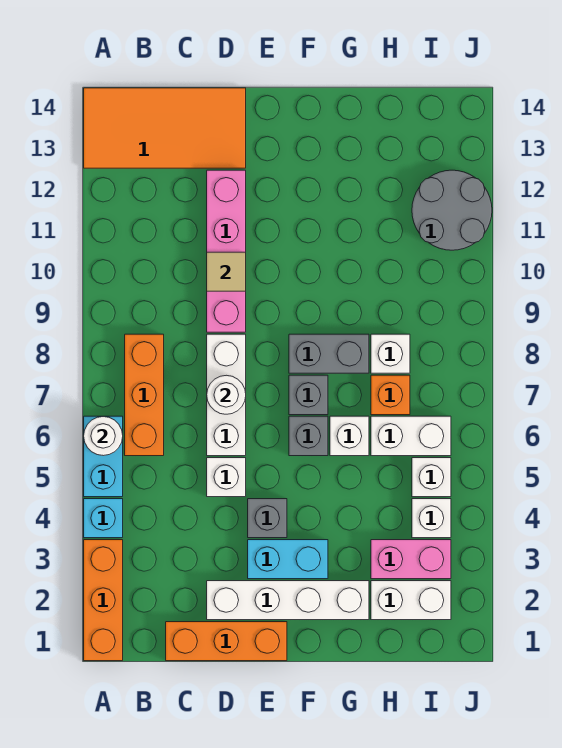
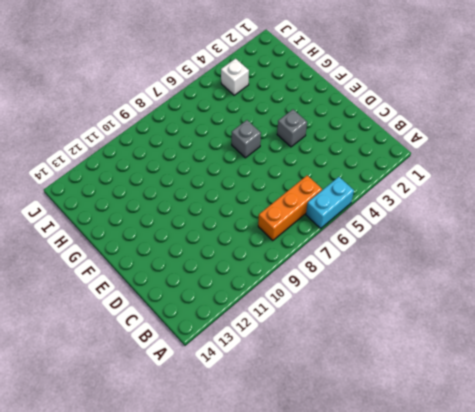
none -> orange brick A1:A3 level 1
none -> cyan brick A4 level 1
none -> orange tile A13:D14 level 1

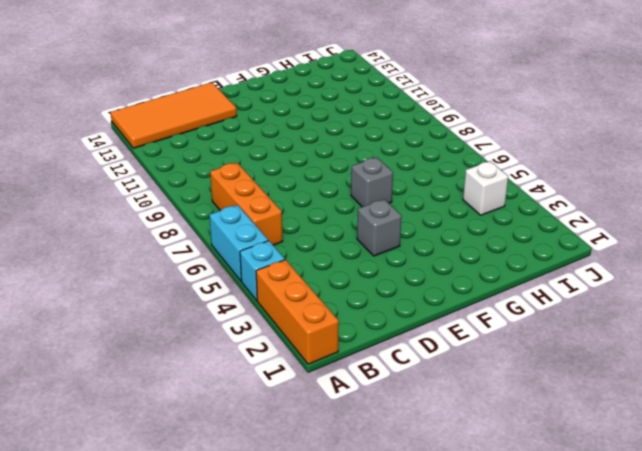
none -> orange brick C1:E1 level 1
none -> white brick D2:G2 level 1
none -> white brick D5 level 1

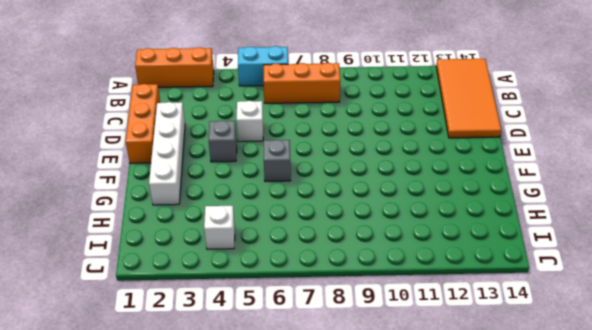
none -> cyan brick A4 level 1
none -> white brick D6:D8 level 1
none -> pink brick D9:D12 level 1

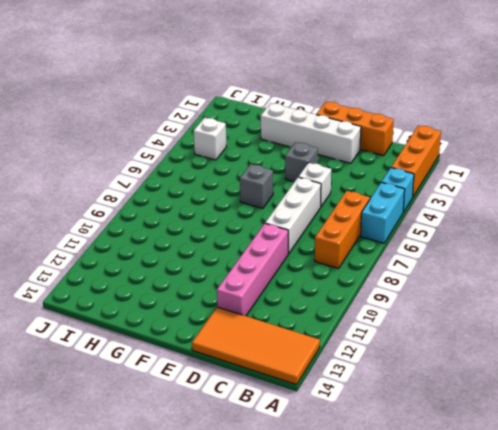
none -> cyan brick E3:F3 level 1
none -> grey brick F7 level 1
none -> grey brick F8:G8 level 1

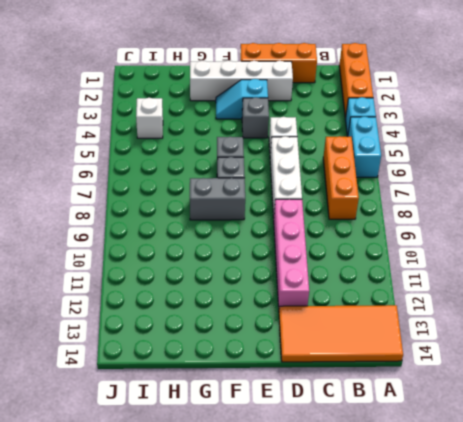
cyan slope E3:F3 level 1 top E -> cyan brick E3:F3 level 1
none -> white brick G6 level 1
none -> white brick H2:I2 level 1
none -> pink brick H3:I3 level 1

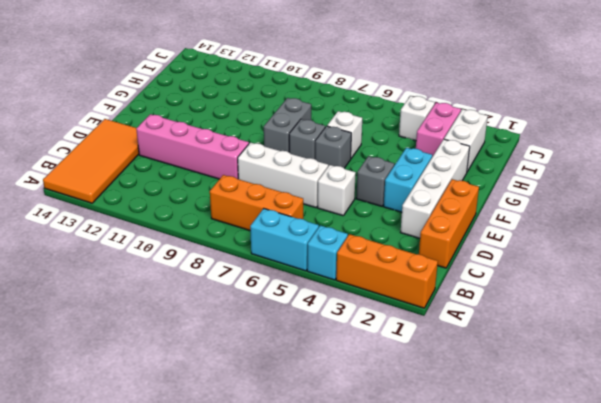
none -> white brick H6:I6 level 1
none -> orange brick H7 level 1
none -> white brick H8 level 1

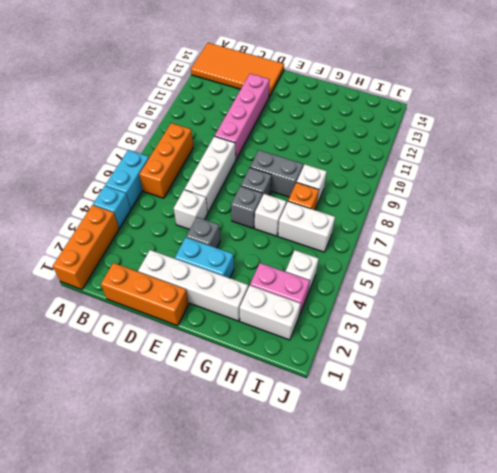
none -> white brick I5 level 1
none -> grey round brick I11:J12 level 1
none -> white round brick A6 level 2

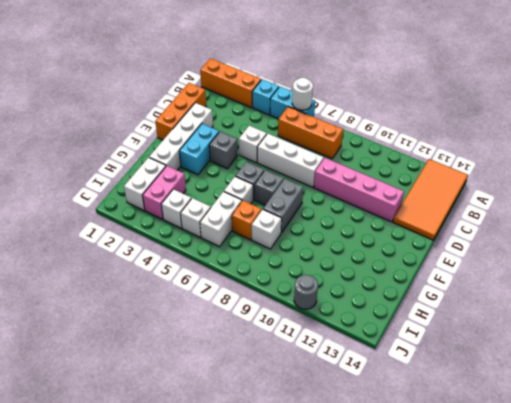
grey round brick J11 level 1 -> grey round brick I11:J12 level 1
none -> white round brick D7 level 2
none -> tan tile D10 level 2

